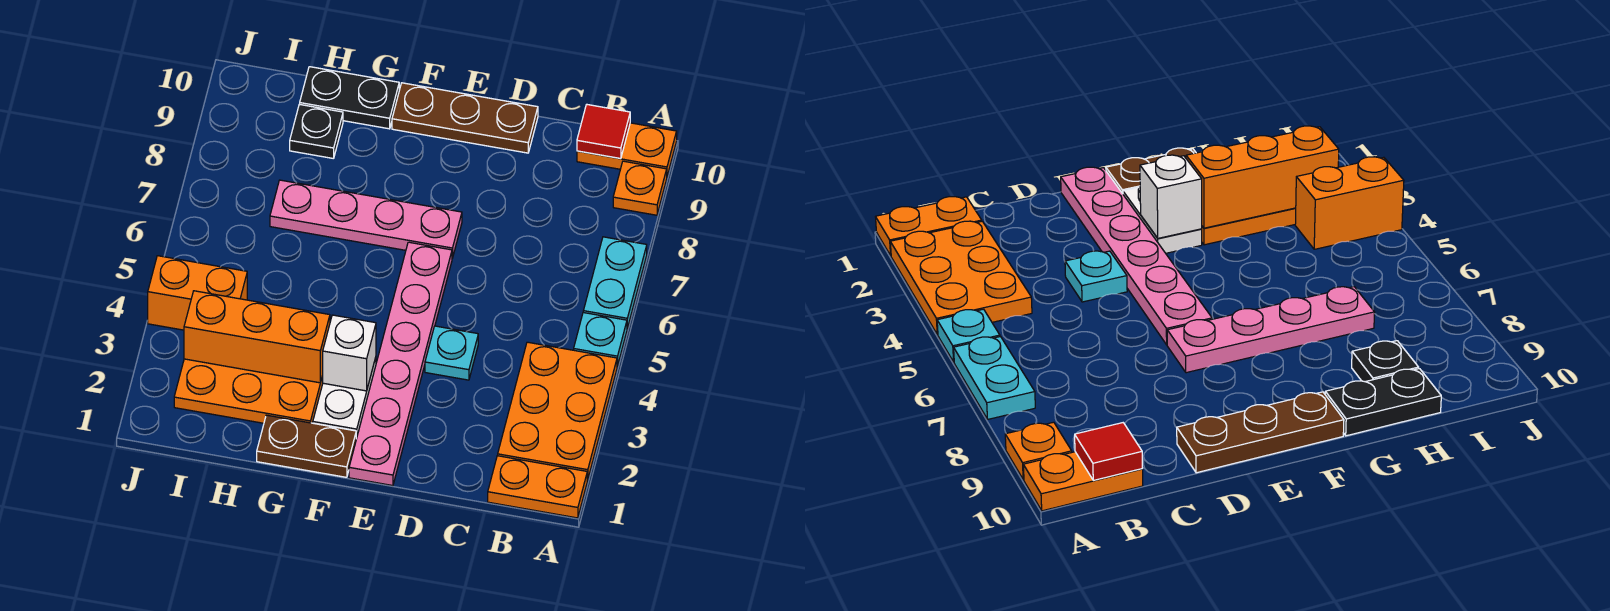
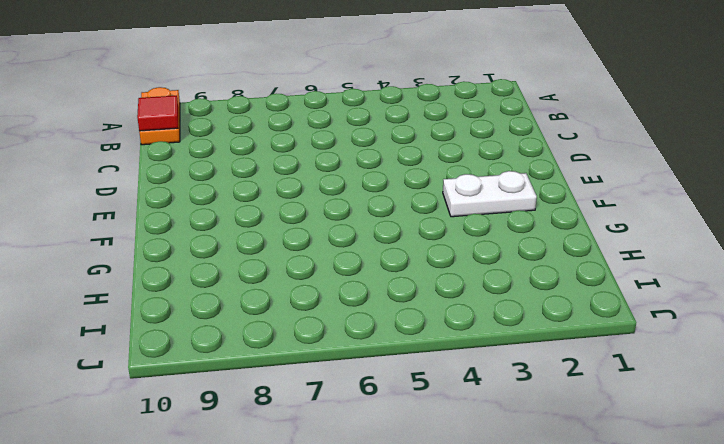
none -> orange plate A1:B1 level 1
none -> orange plate A2:B4 level 1
none -> cyan plate A5 level 1

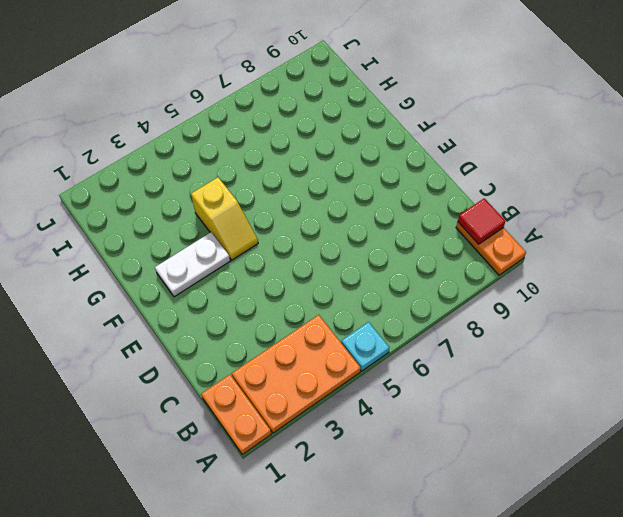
yellow slope F4:G4 level 1 top G -> none
none -> cyan plate A6:A7 level 1
none -> orange plate A9 level 1
none -> cyan plate D4 level 1

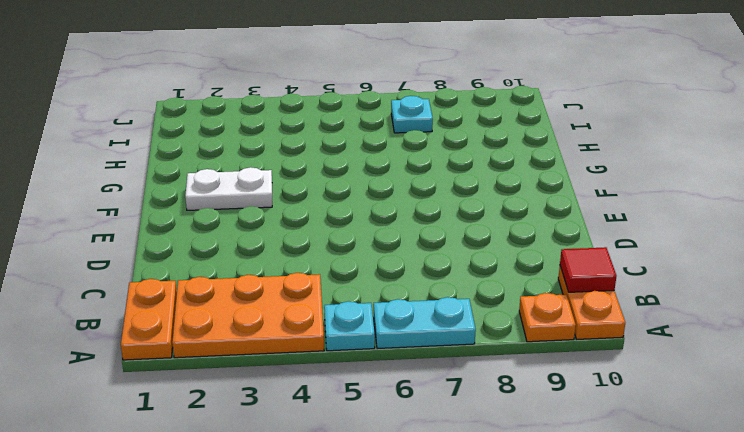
cyan plate I7 level 1 -> cyan plate D4 level 1
none -> brown plate D10:F10 level 1
none -> pink plate E1:E6 level 1
none -> pink plate E7:H7 level 1

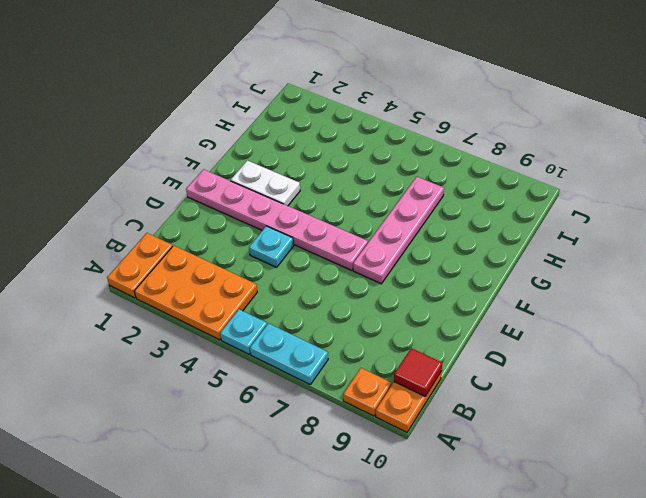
none -> brown plate D10:F10 level 1
none -> brown plate F1:G1 level 1
none -> orange plate G2:I3 level 1

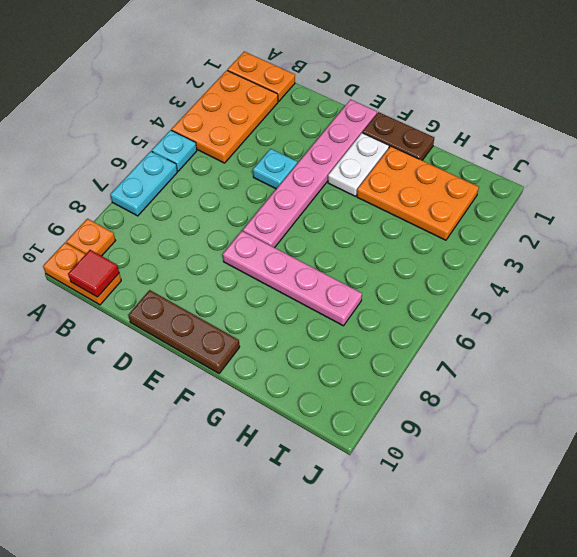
none -> black plate G10:H10 level 1
none -> black plate H9 level 1
none -> orange brick I4:J4 level 1

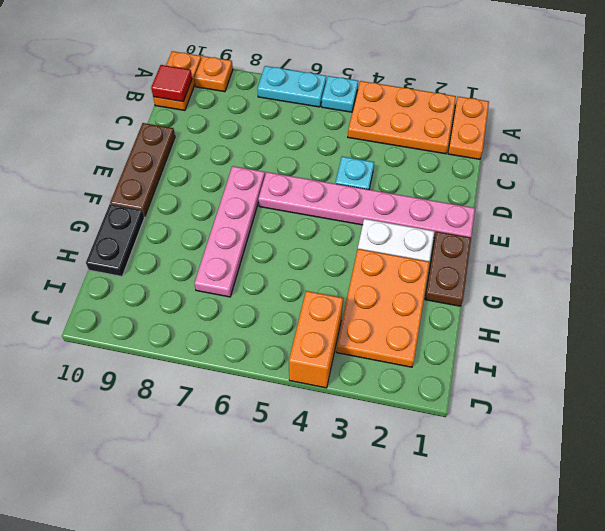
none -> black plate H9 level 1
none -> white brick F3 level 2
none -> orange brick G3:I3 level 2

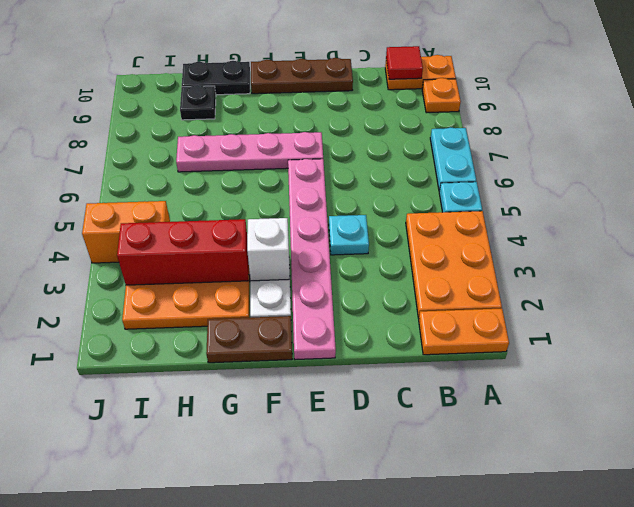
red brick G3:I3 level 2 -> orange brick G3:I3 level 2

